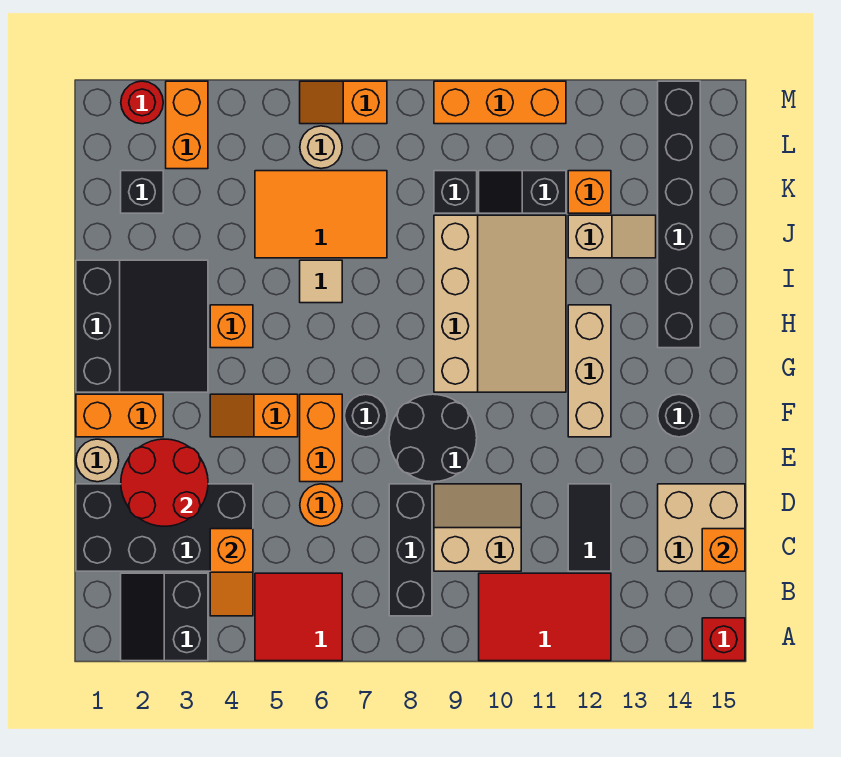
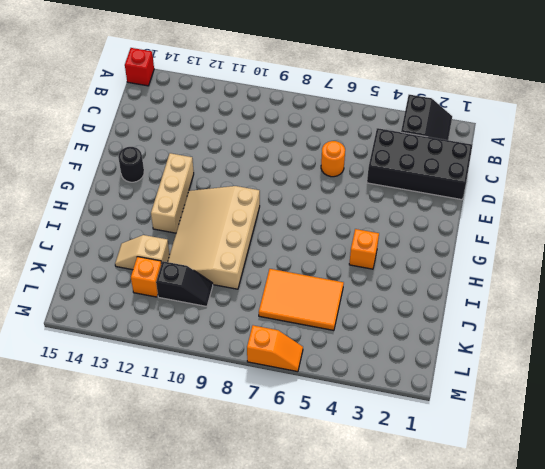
none -> red tile A5:B6 level 1
none -> red tile A10:B12 level 1
none -> black brick B8:D8 level 1
none -> tan slope C9:D10 level 1 top C

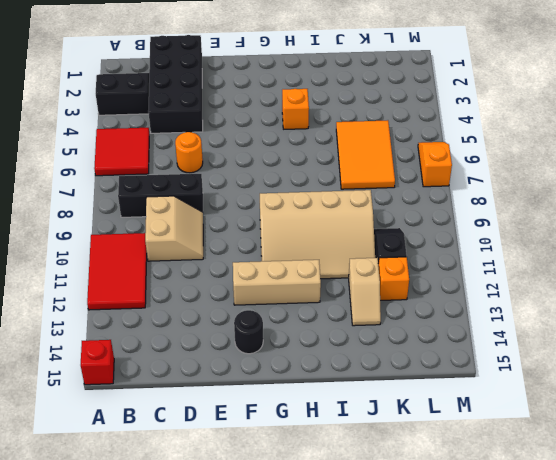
none -> black tile C12:D12 level 1
none -> tan brick C14:D15 level 1
none -> tan round brick E1 level 1
none -> orange brick E6:F6 level 1

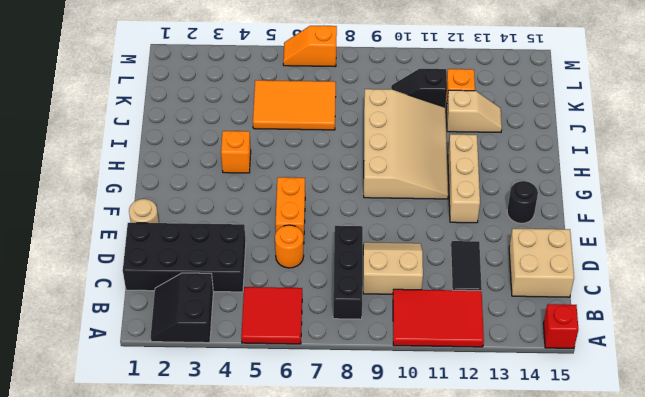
none -> black round brick E8:F9 level 1
none -> orange brick F1:F2 level 1
none -> orange slope F4:F5 level 1 top 5
none -> black round brick F7 level 1

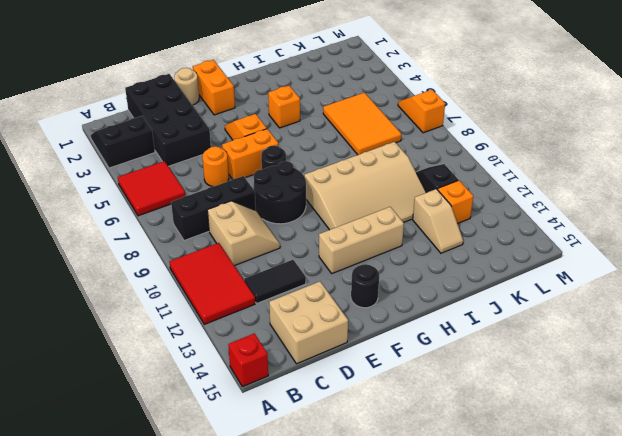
none -> black slope G1:I3 level 1 top 1
none -> black brick H14:M14 level 1
none -> tan tile I6 level 1
none -> black brick K2 level 1

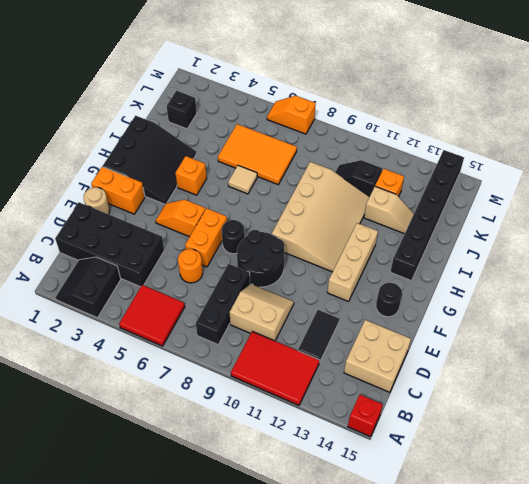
none -> black brick K9 level 1
none -> orange brick L3:M3 level 1
none -> tan round brick L6 level 1
none -> red round brick M2 level 1

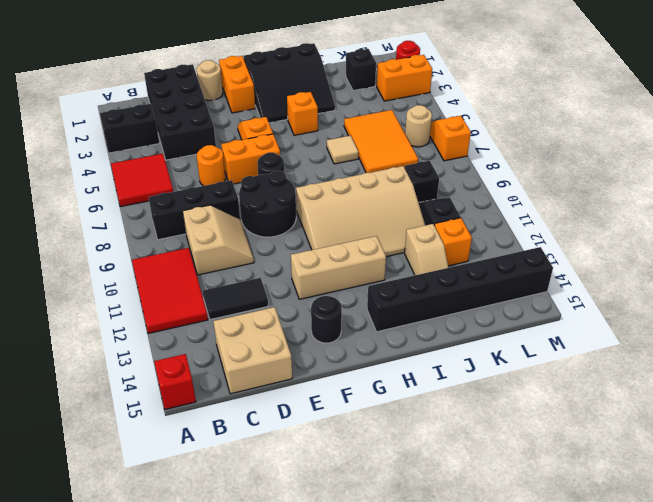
none -> orange brick M9:M11 level 1
none -> orange slope B4:C4 level 2 top C
none -> orange brick C15 level 2
none -> red round brick D2:E3 level 2

